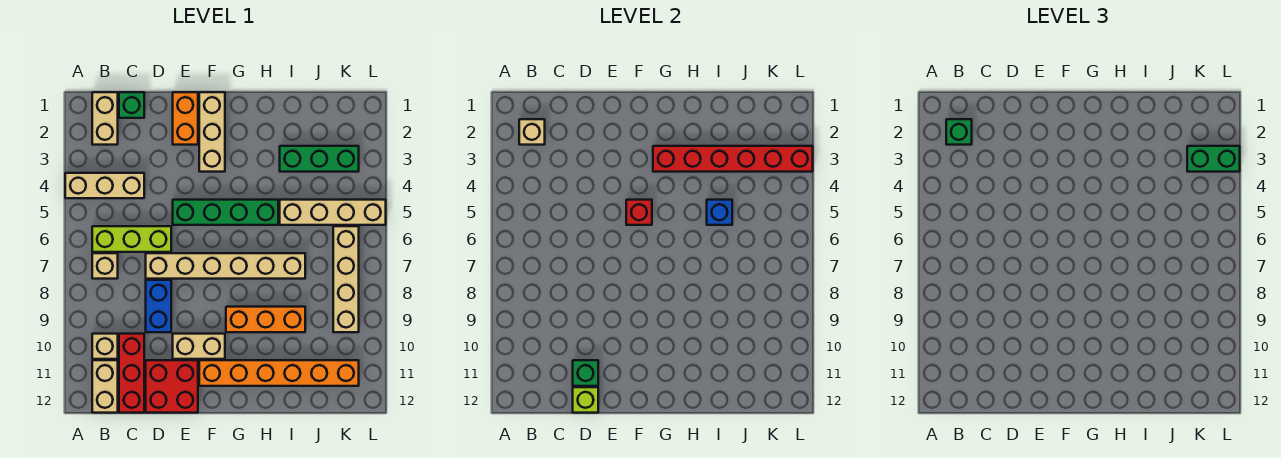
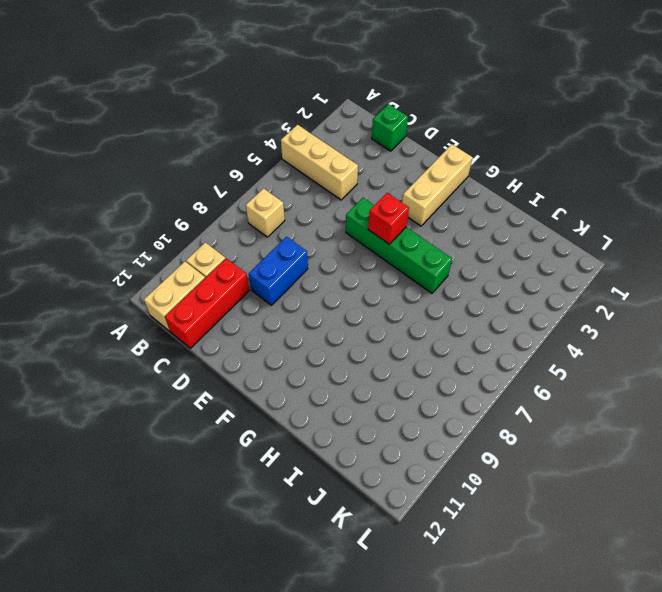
none -> tan brick B1:B2 level 1
none -> lime brick B6:D6 level 1
none -> tan brick D7:I7 level 1

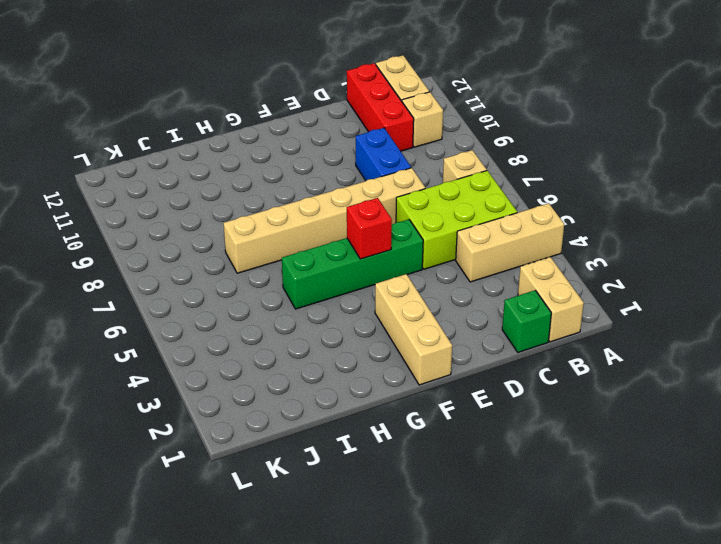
lime brick B5:D6 level 1 -> lime brick B6:D6 level 1
none -> red brick D11:E12 level 1
none -> orange brick E1:E2 level 1
none -> tan brick E10:F10 level 1

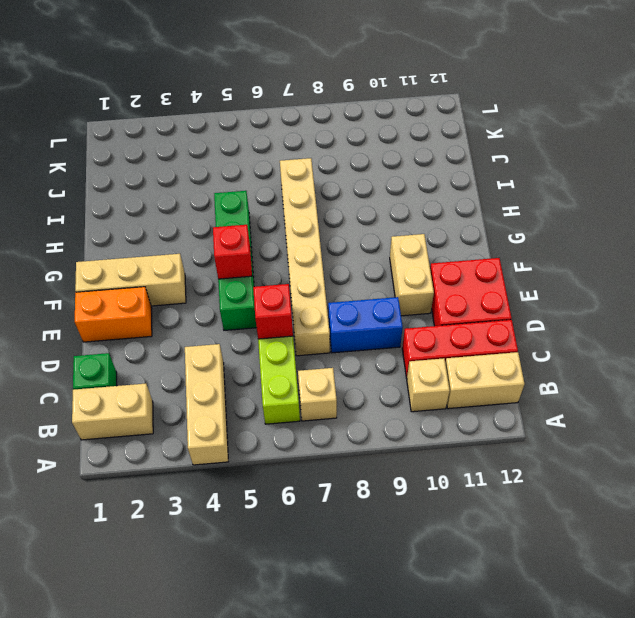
red brick D6 level 2 -> none
none -> orange brick F11:K11 level 1
none -> orange brick G9:I9 level 1
none -> green brick I3:K3 level 1

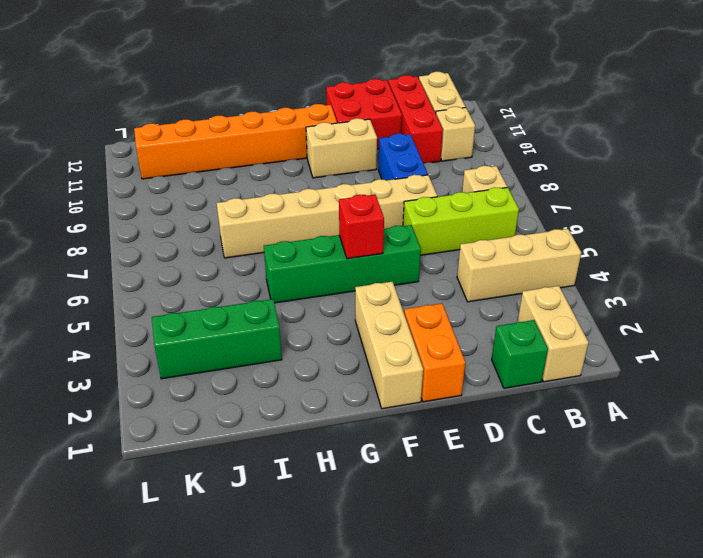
none -> orange brick G9:I9 level 1
none -> tan brick I5:L5 level 1
none -> tan brick K6:K9 level 1

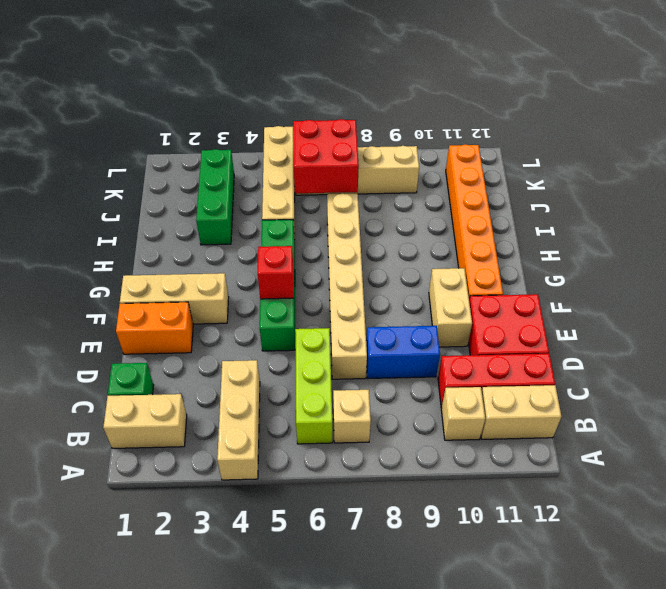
red brick J6:K7 level 2 -> none
none -> orange brick G9:I9 level 1
none -> tan brick B2 level 2
none -> green brick D11 level 2

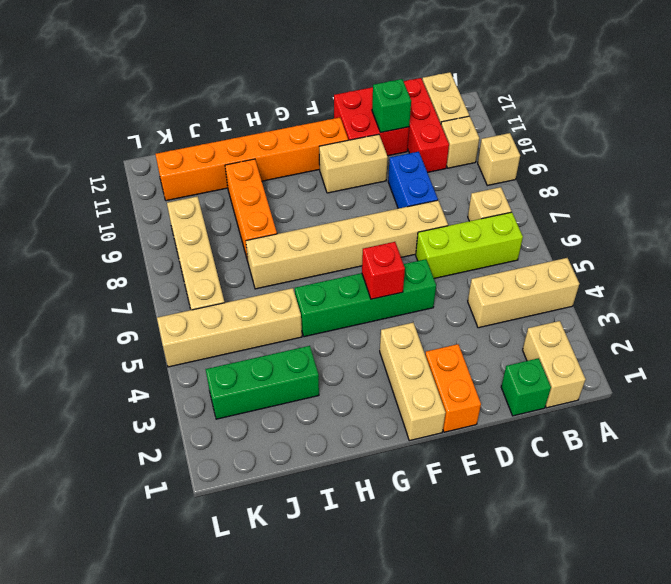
tan brick A9 level 1 -> tan brick B2 level 2
orange brick I8:I10 level 1 -> orange brick G9:I9 level 1
none -> lime brick D12 level 2
none -> red brick G3:L3 level 2
none -> blue brick I5 level 2

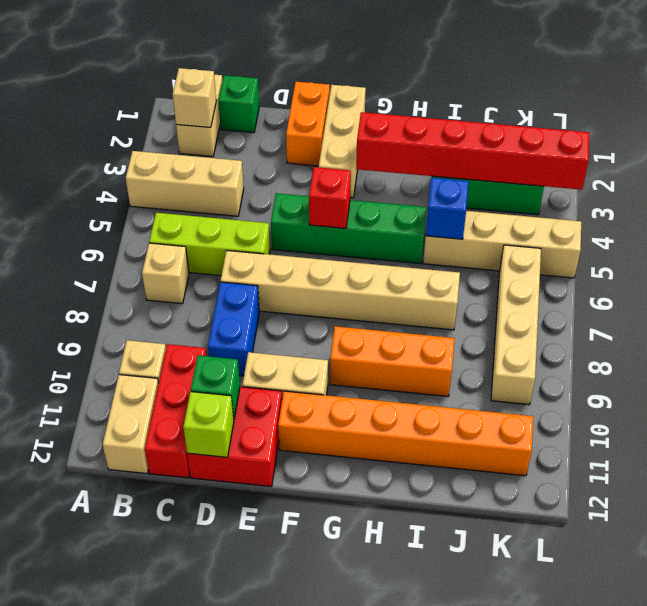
none -> green brick B2 level 3
none -> green brick K3:L3 level 3

